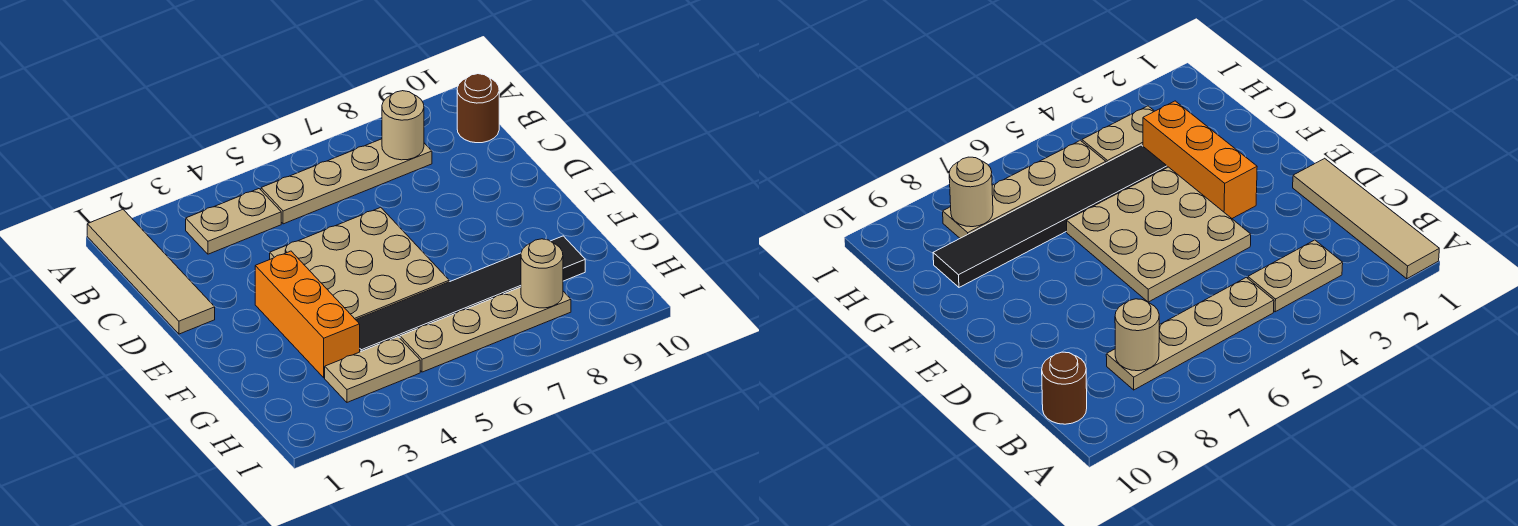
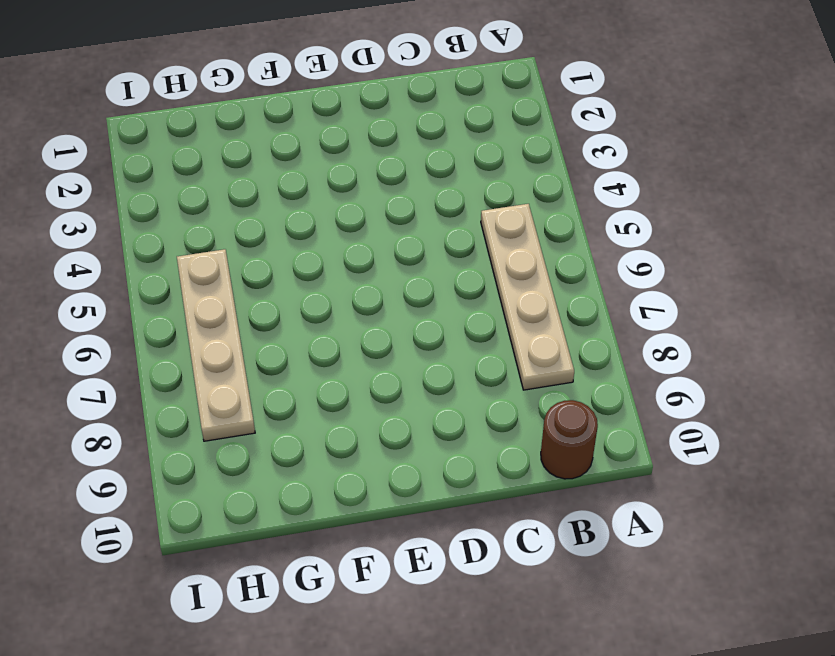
none -> tan tile A1:D1 level 1
none -> tan plate B3:B4 level 1

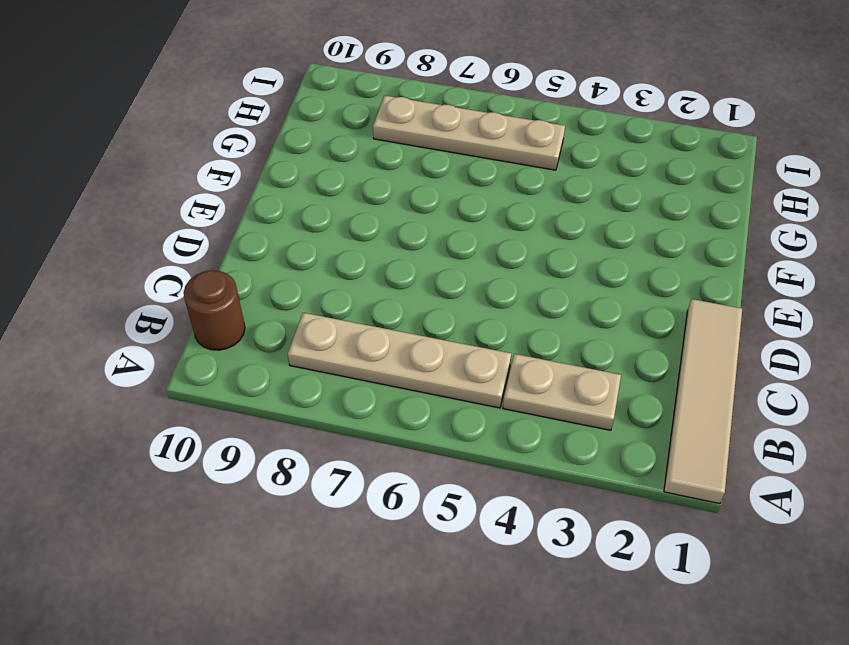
none -> tan plate D4:F6 level 1
none -> orange brick E3:G3 level 1

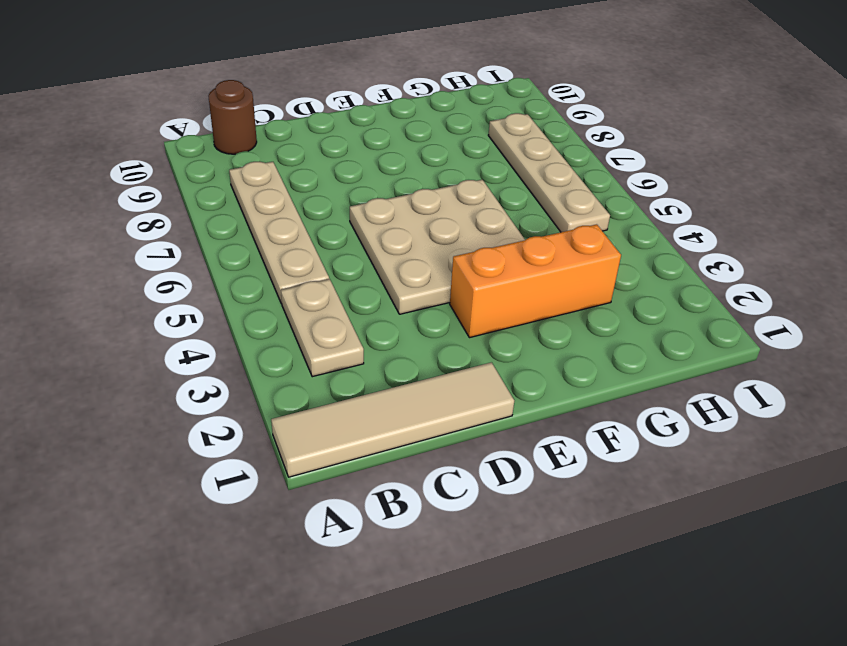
none -> black tile G4:G9 level 1
none -> tan plate H3:H4 level 1

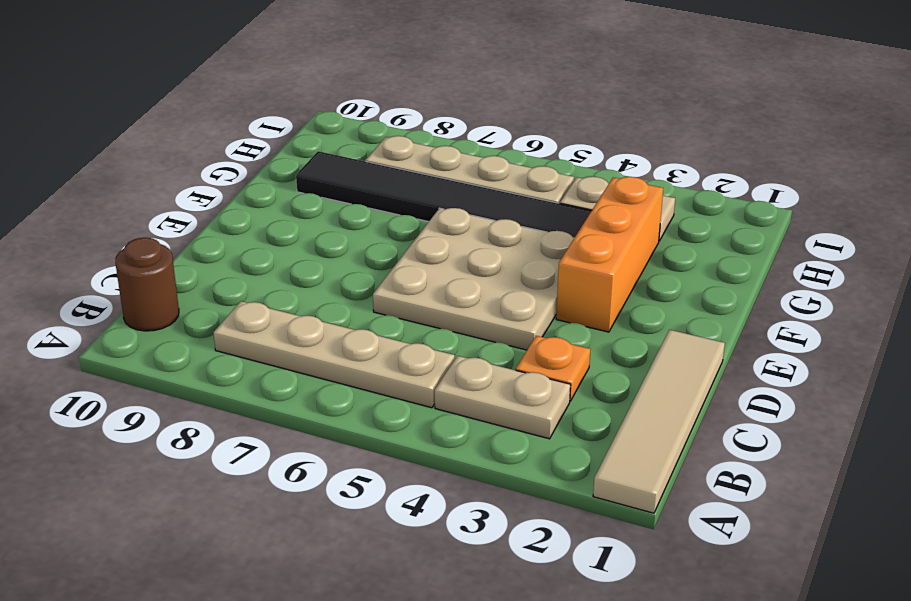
orange plate C3 level 1 -> none
none -> tan round brick B8 level 2
none -> tan round brick H8 level 2

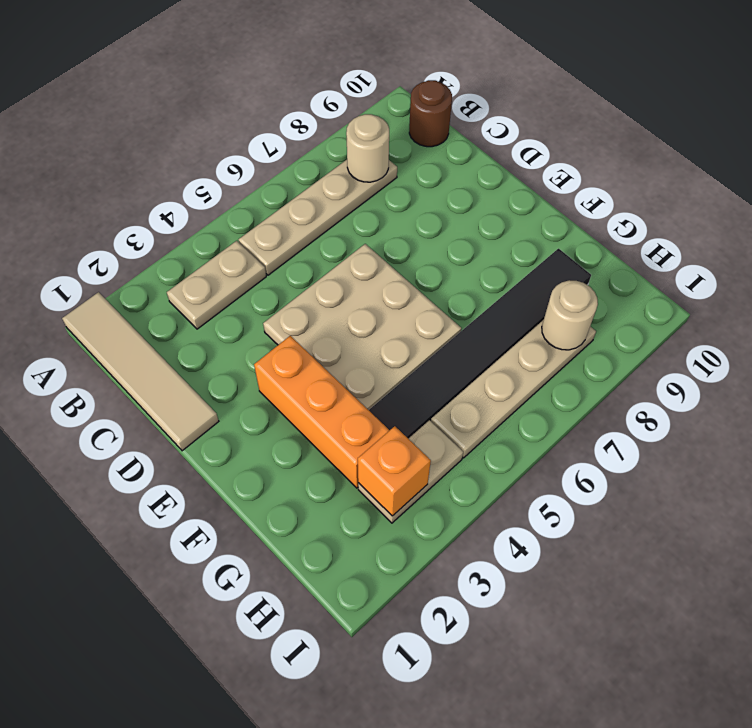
orange brick H3 level 2 -> none

